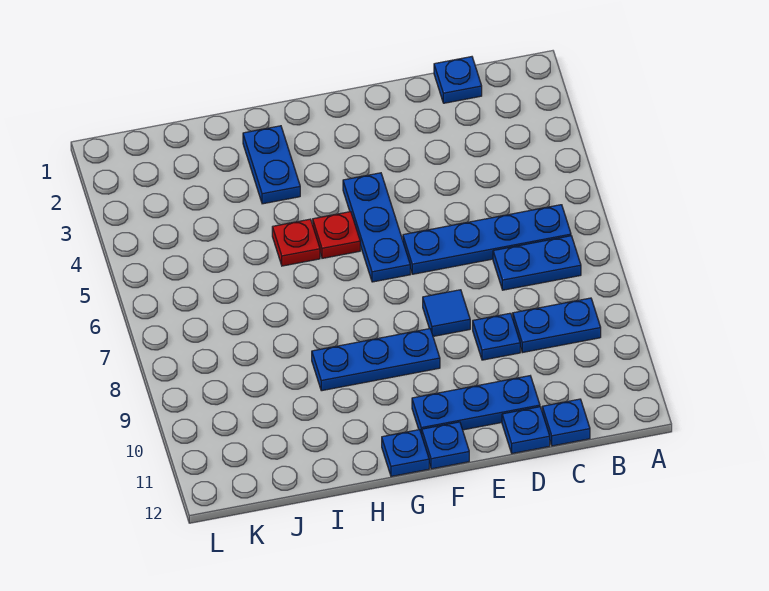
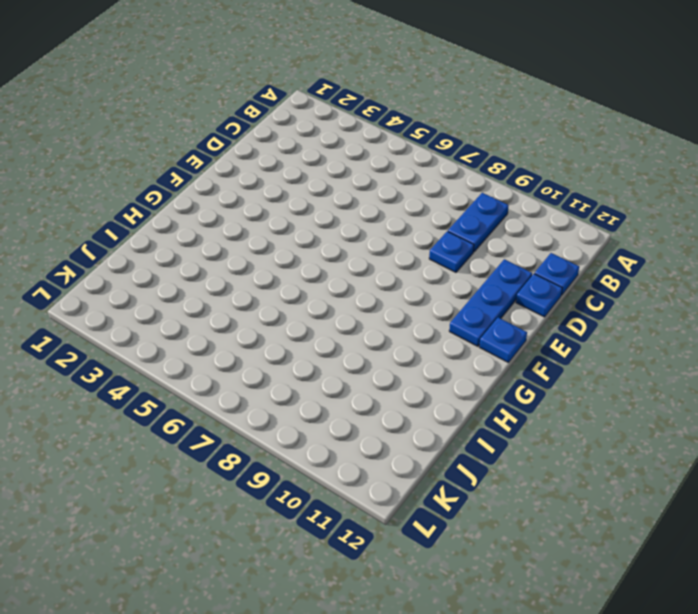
none -> blue plate B6:E6 level 1
none -> blue plate B7:C7 level 1
none -> blue plate C1 level 1

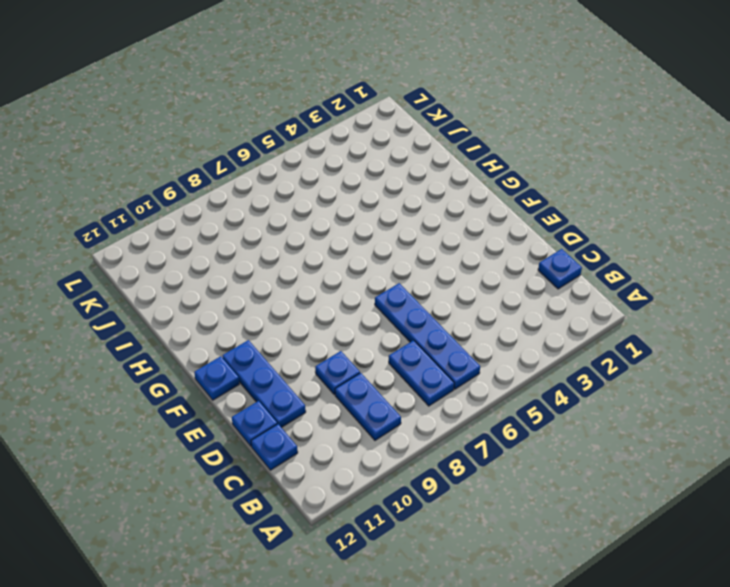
none -> blue tile E8 level 1
none -> blue plate F4:F6 level 1
none -> blue plate F9:H9 level 1

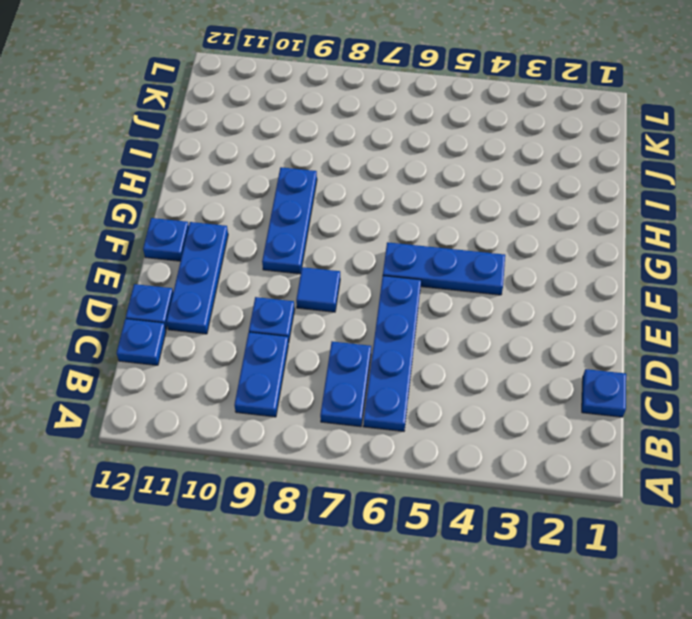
none -> red plate G5 level 1
none -> blue plate G12 level 1
none -> blue plate H2:H3 level 1

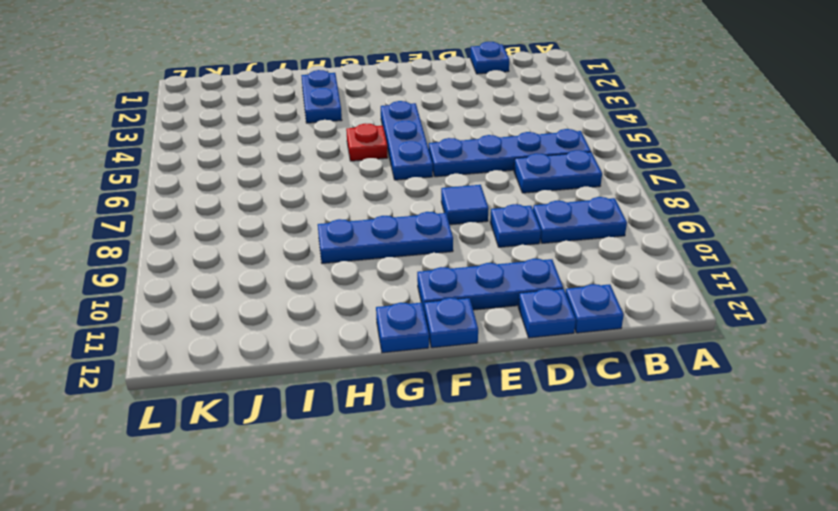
none -> red plate H5 level 1

